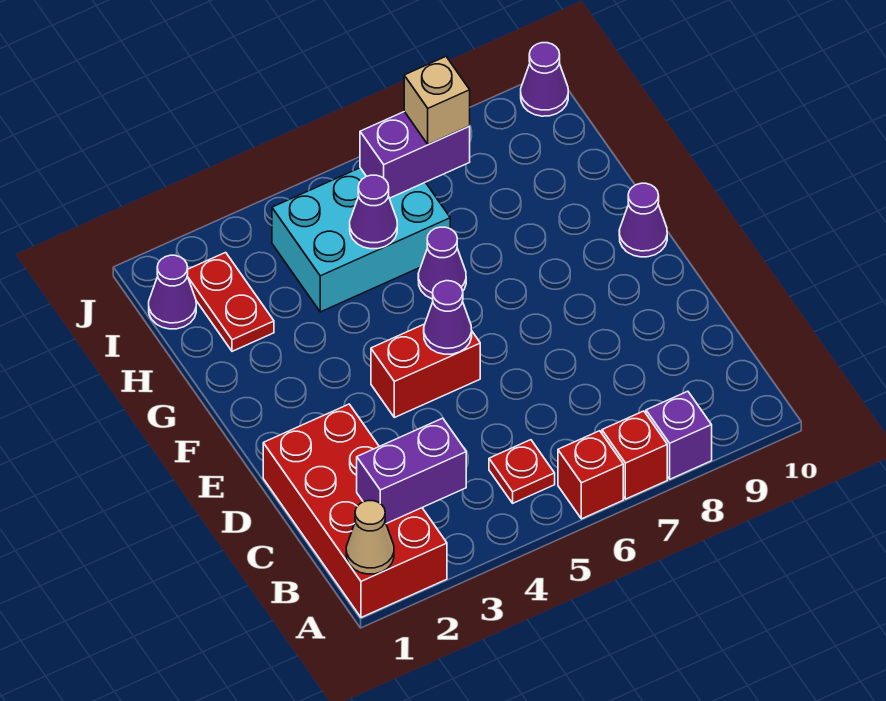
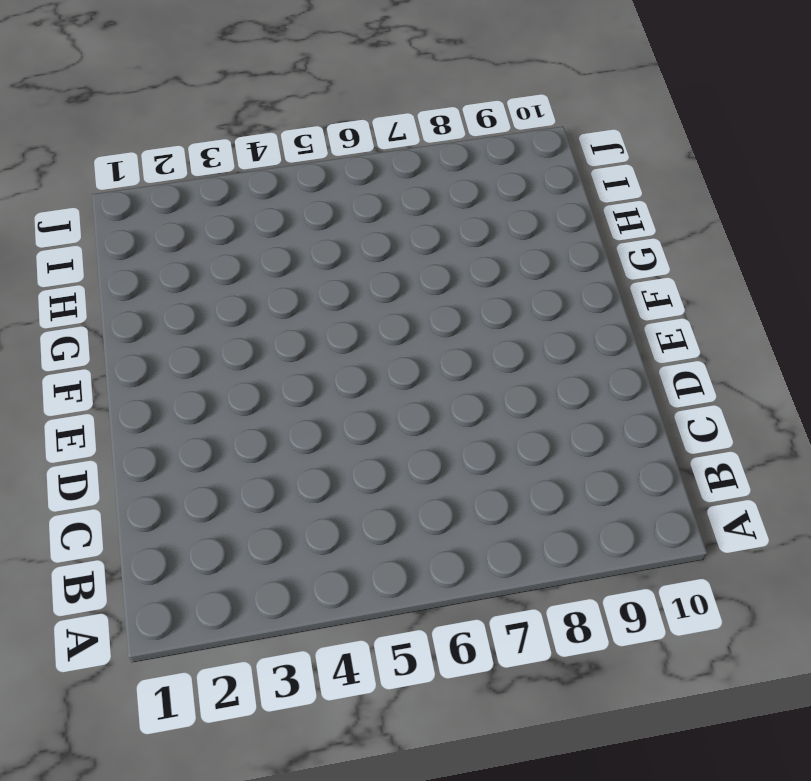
none -> red brick A1:D2 level 1
none -> red brick A6 level 1
none -> red brick A7 level 1

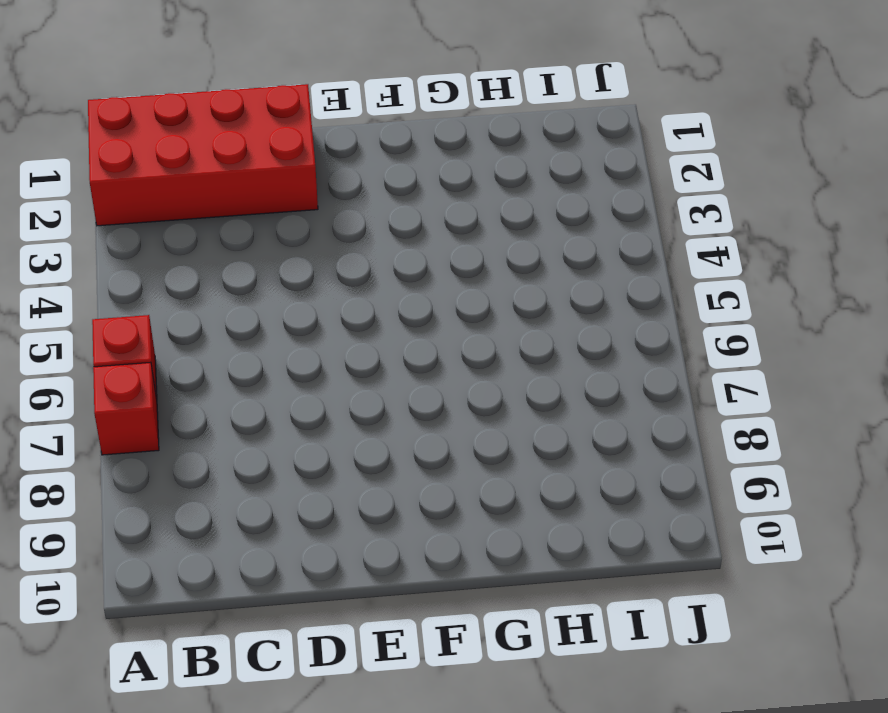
none -> purple brick A8 level 1
none -> red plate B5 level 1
none -> red brick E4:E5 level 1

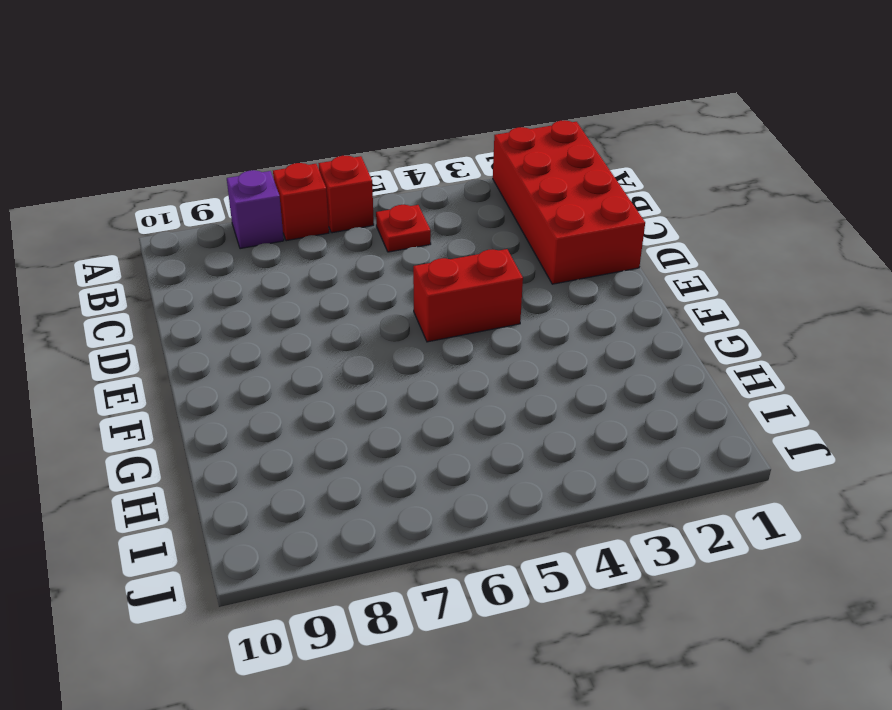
none -> purple cone F10 level 1
none -> purple cone G6 level 1
none -> red plate H2:I2 level 1

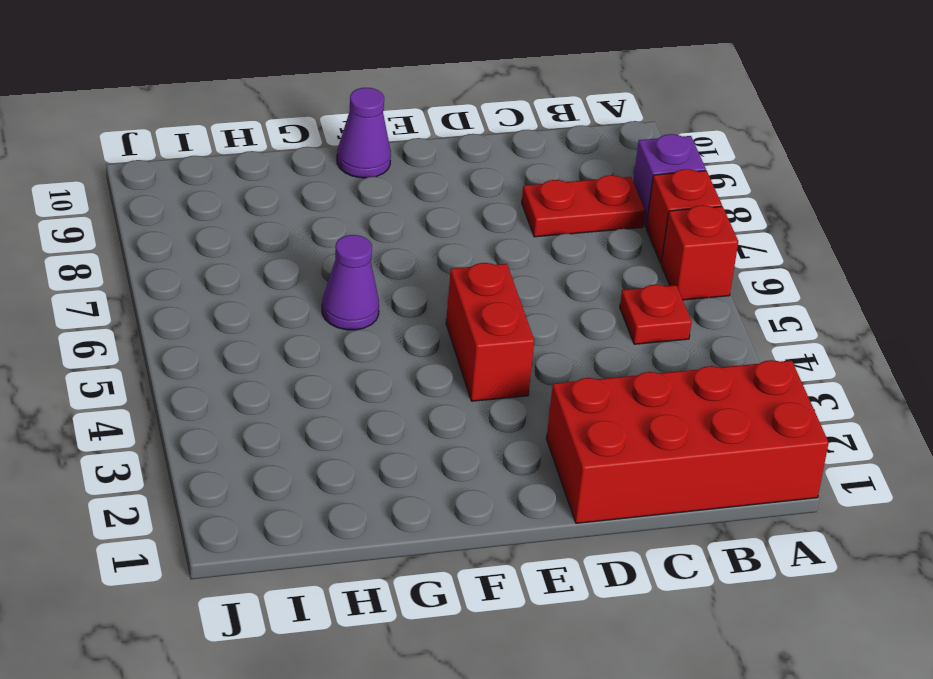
red plate B8:C8 level 1 -> red plate H2:I2 level 1
none -> cyan brick H4:I6 level 1
none -> purple cone I1 level 1
none -> purple cone J10 level 1

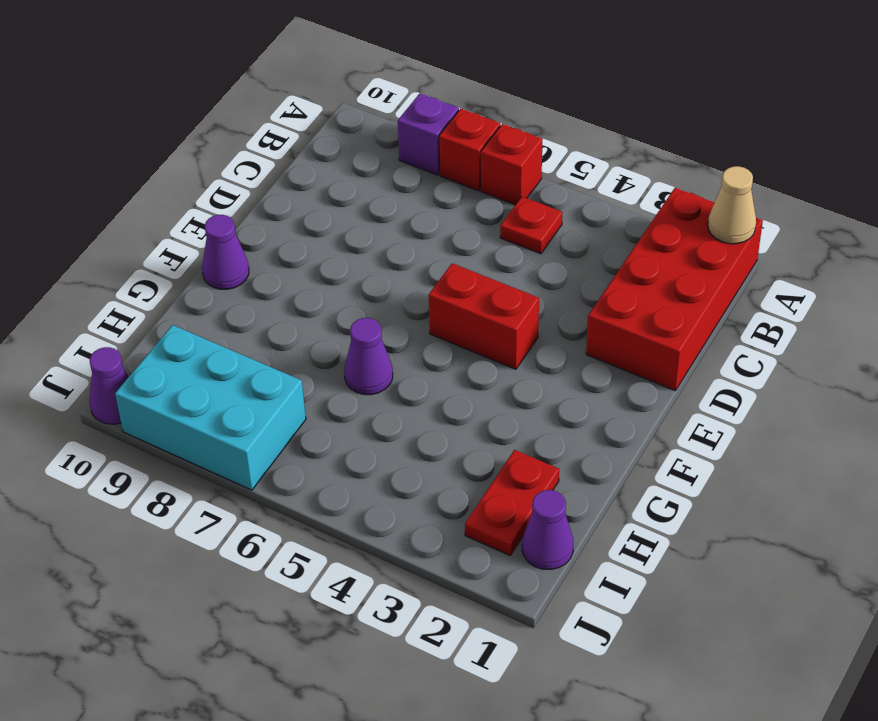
cyan brick I7:J9 level 1 -> cyan brick H4:I6 level 1
none -> purple brick B2:B3 level 2
none -> purple cone E5 level 2
none -> purple cone H5 level 2

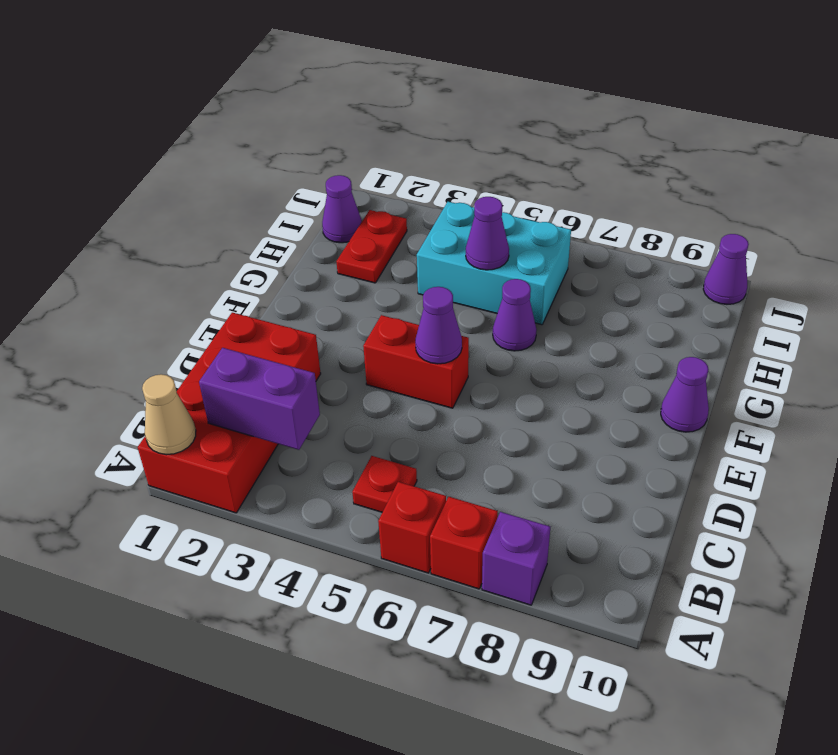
none -> purple brick I6:I7 level 2
none -> tan brick I7 level 3

